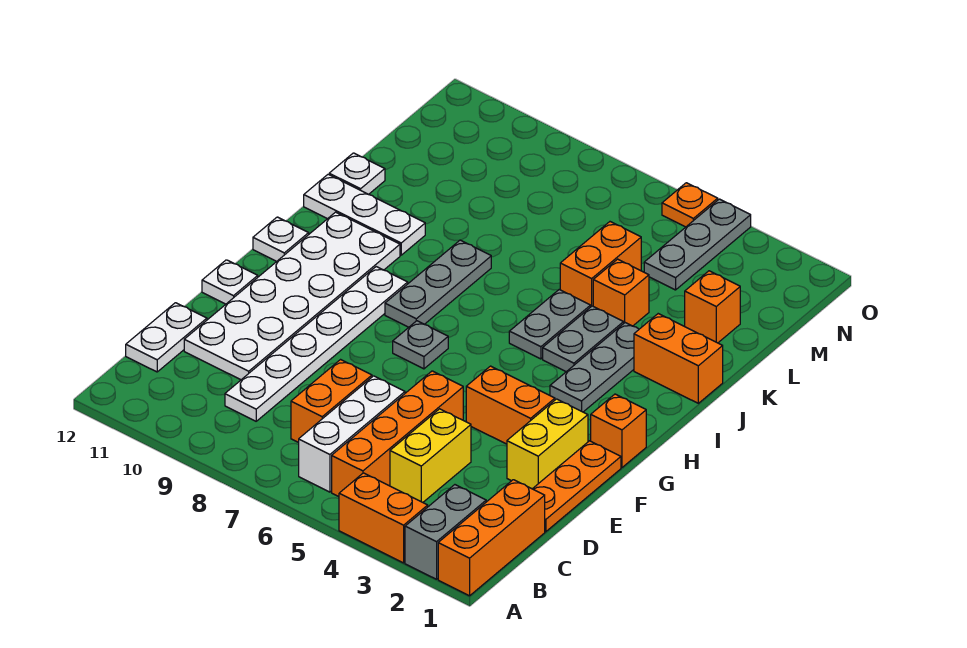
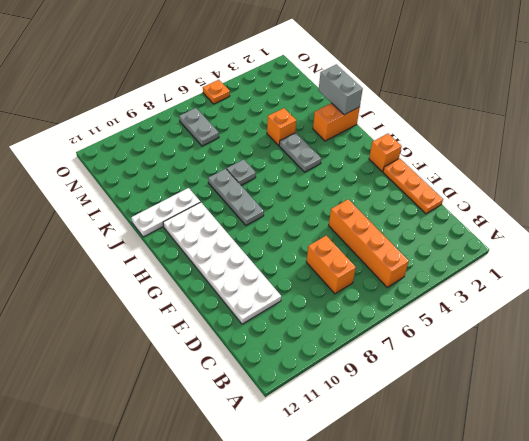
grey brick J1:K1 level 2 -> grey brick A2:B2 level 1
grey plate J7 level 1 -> grey plate G7 level 1
grey plate M7:N7 level 1 -> grey plate I5:J5 level 1
none -> orange brick A1:C1 level 1
none -> orange brick A3:A4 level 1
none -> white brick B6:D6 level 1

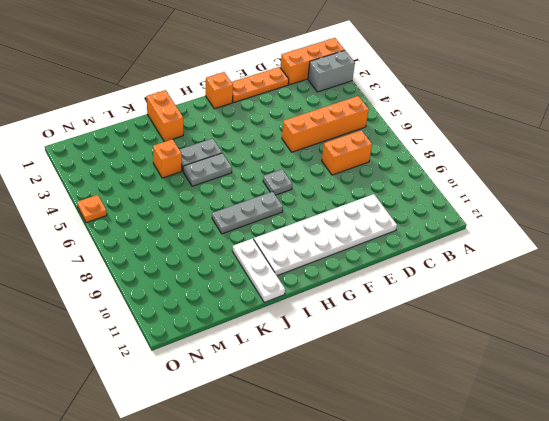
none -> orange brick A3:A4 level 1
none -> white brick B6:D6 level 1
none -> yellow brick C4:D4 level 1

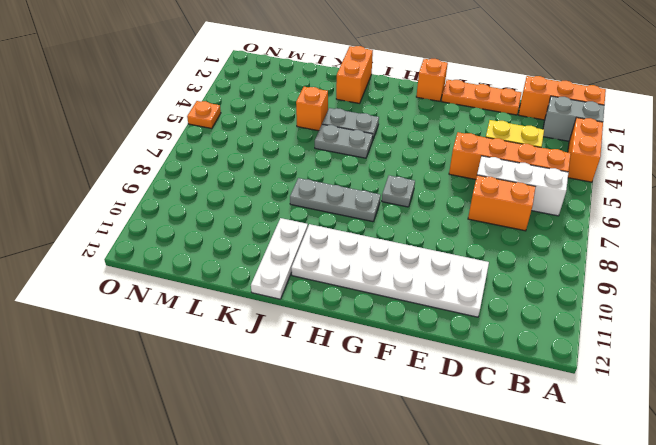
none -> white plate C9:H9 level 1
none -> white plate C12:D12 level 1
none -> yellow brick E2:F2 level 1

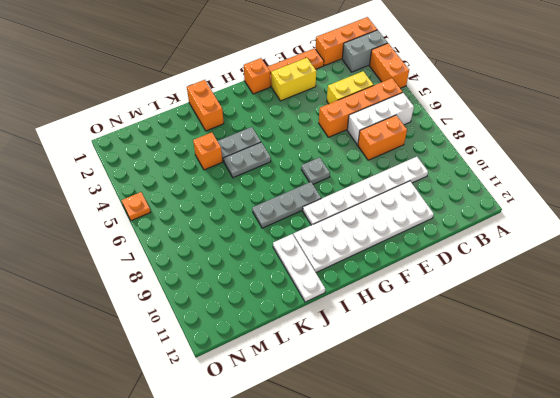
none -> white plate C12:D12 level 1
none -> orange brick F3:F4 level 1
none -> white plate F12 level 1

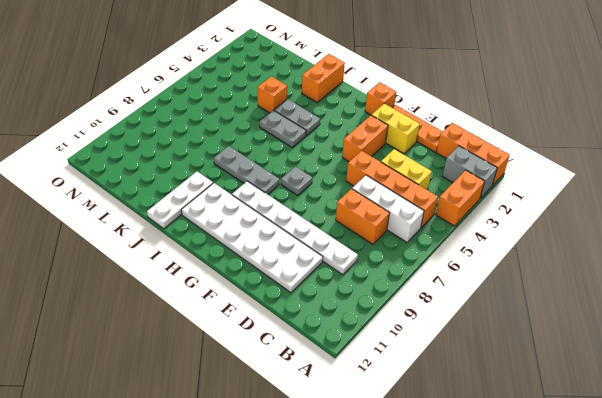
none -> white plate C12:D12 level 1
none -> white plate F12 level 1
none -> grey plate H3:J3 level 1

